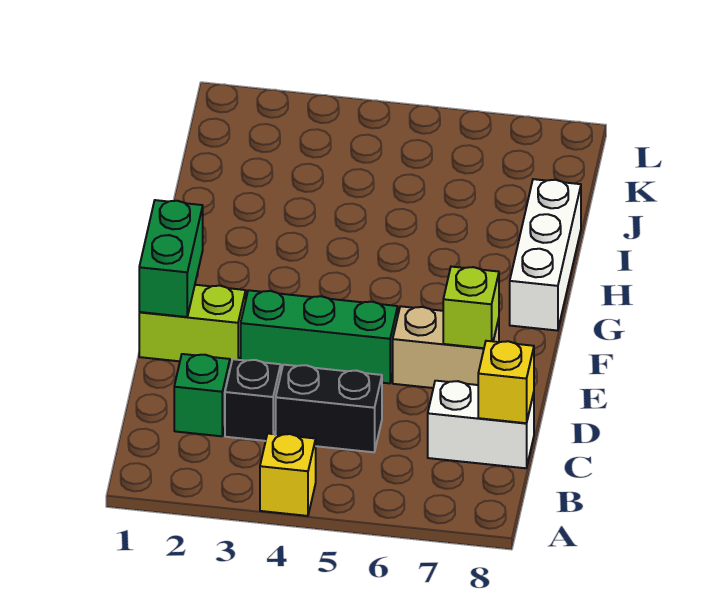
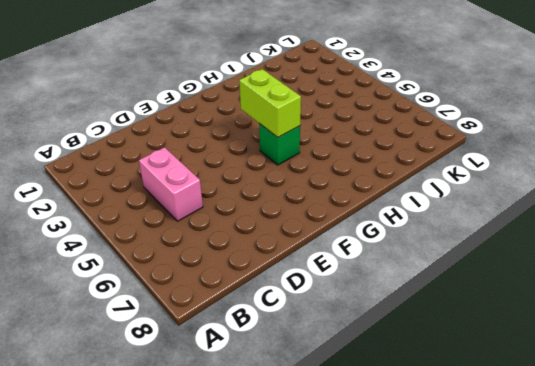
pink brick C4:C5 level 1 -> black brick C4:C5 level 1
lime brick G4:G5 level 2 -> lime brick E1:E2 level 1
green brick G5 level 1 -> green brick C2 level 1
none -> yellow brick A4 level 1
none -> black brick C3 level 1
none -> white brick C7:C8 level 1

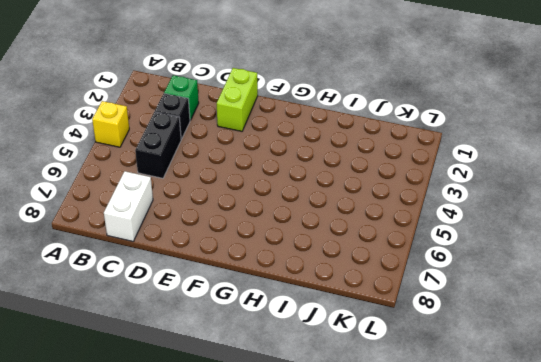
none -> green brick E3:E5 level 1
none -> tan brick E6:E7 level 1
none -> white brick G8:I8 level 1

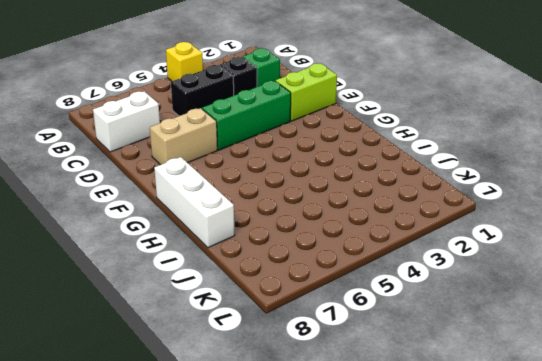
none -> yellow brick C8 level 2
none -> green brick E1:F1 level 2
none -> lime brick E7 level 2

